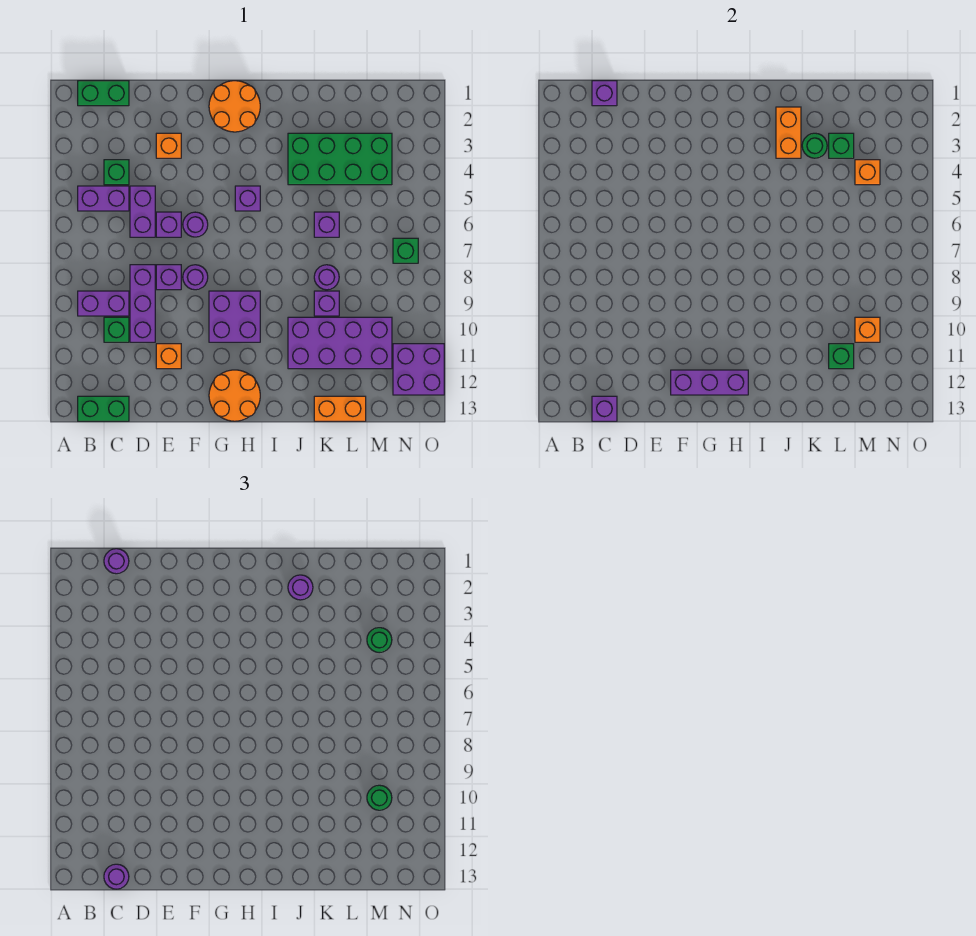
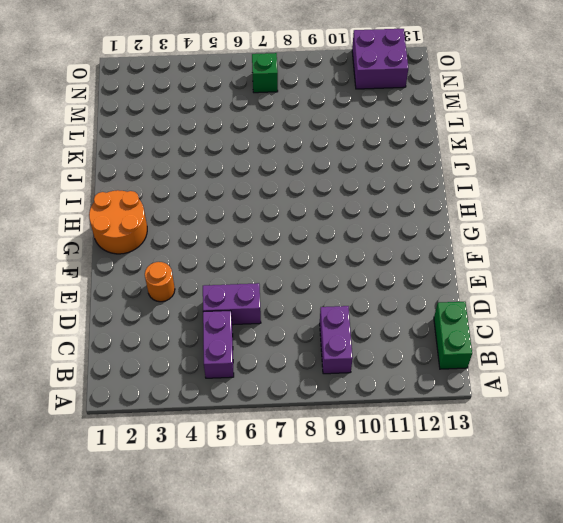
orange round brick E3 level 1 -> orange brick E3 level 1
none -> green brick B1:C1 level 1
none -> green brick C4 level 1
none -> green brick C10 level 1
none -> purple brick D8:D10 level 1

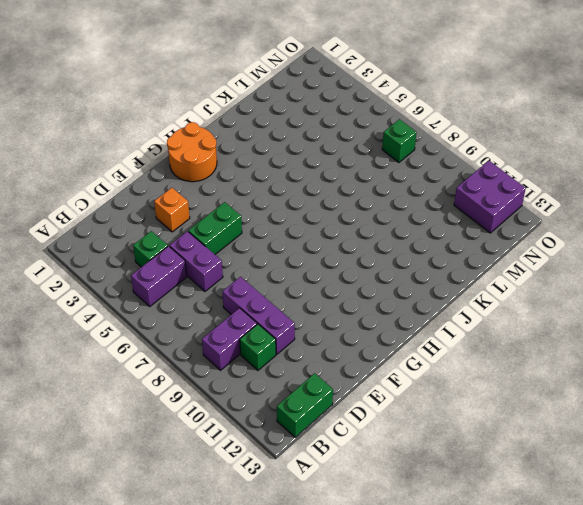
green brick E5:F5 level 1 -> green brick B1:C1 level 1
none -> purple brick E6 level 1
none -> purple brick E8 level 1
none -> orange brick E11 level 1
none -> purple round brick F6 level 1

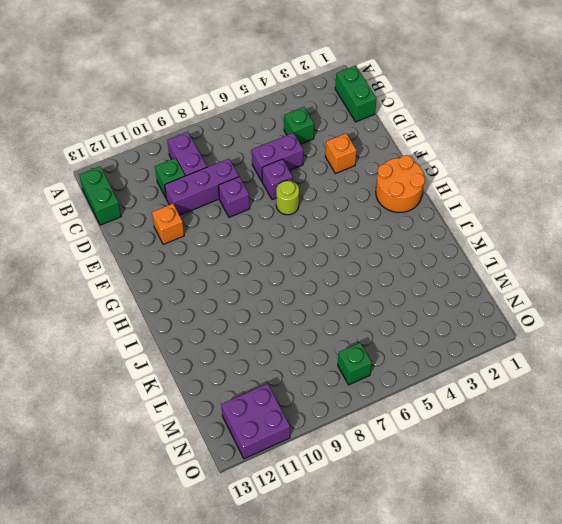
lime round brick F6 level 1 -> purple round brick F6 level 1
none -> purple brick B5:C5 level 1
none -> purple round brick F8 level 1
none -> purple brick G9:H10 level 1
none -> orange round brick G12:H13 level 1

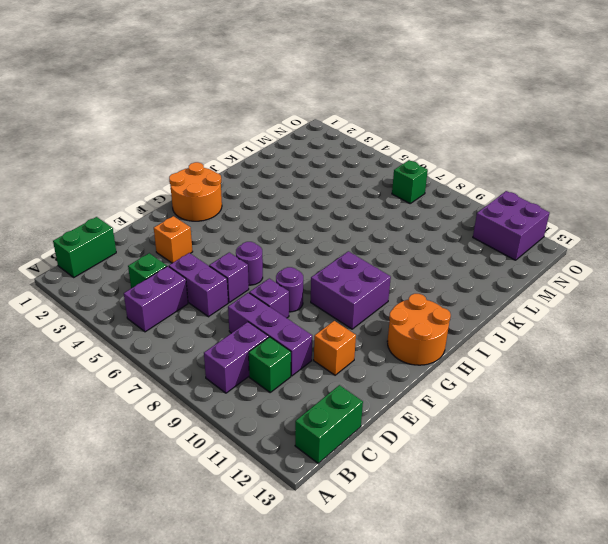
none -> purple brick H5 level 1
none -> green brick J3:M4 level 1
none -> purple brick J10:M11 level 1
none -> purple brick K6 level 1

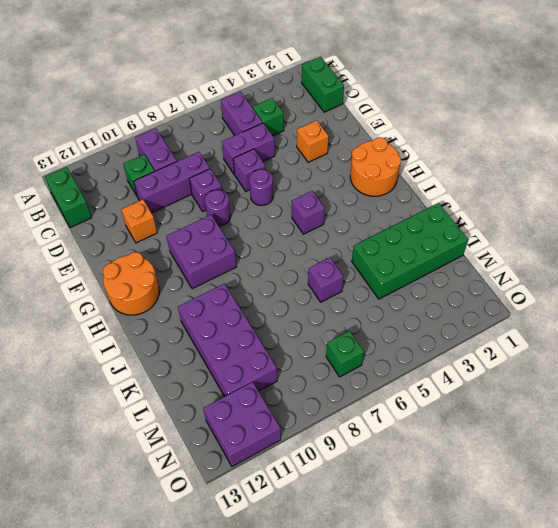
green brick K1:L4 level 1 -> green brick J3:M4 level 1
none -> purple round brick K8 level 1
none -> purple brick K9 level 1
none -> orange brick K13:L13 level 1
none -> purple brick C1 level 2

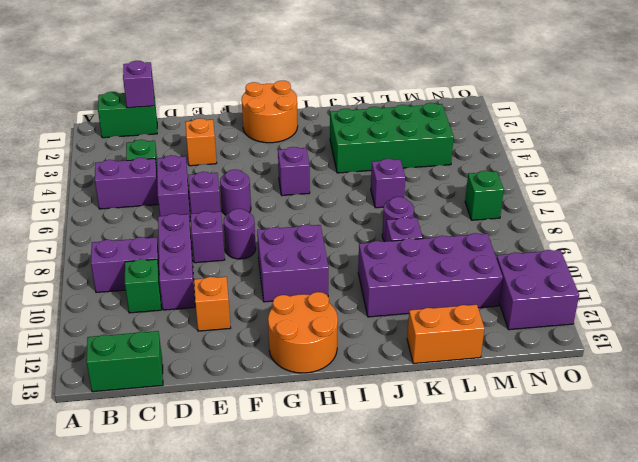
none -> purple brick C13 level 2
none -> purple brick F12:H12 level 2
none -> orange brick J2:J3 level 2
none -> green round brick K3 level 2

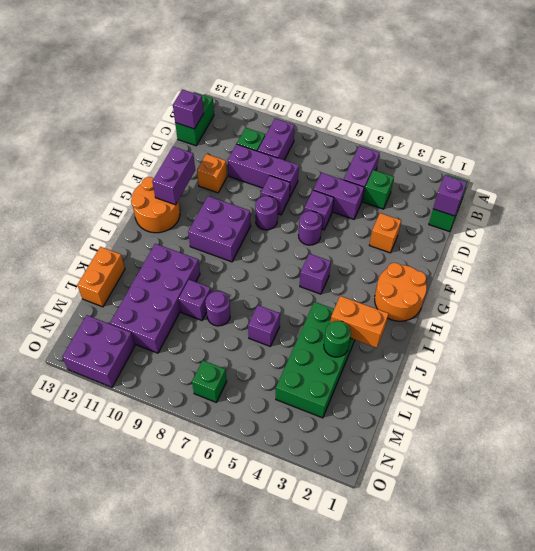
purple brick F12:G12 level 2 -> purple brick F12:H12 level 2
none -> green brick L3 level 2
none -> green brick L11 level 2
none -> orange brick M4 level 2
none -> orange brick M10 level 2

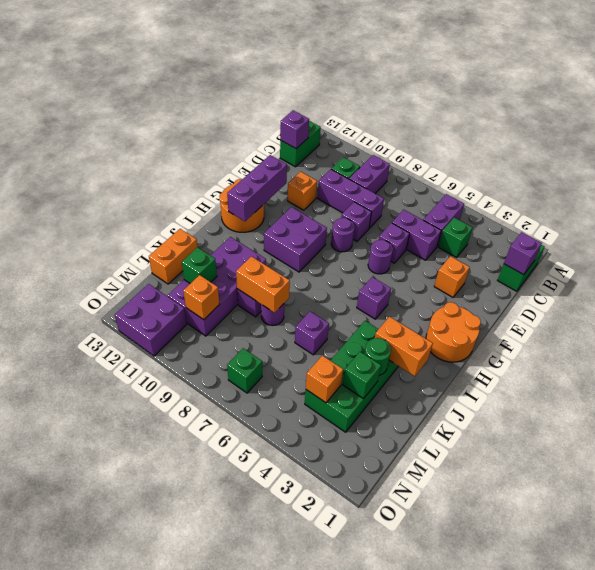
orange brick K8:K9 level 2 -> none
none -> purple round brick C1 level 3
none -> purple round brick C13 level 3
none -> purple round brick J2 level 3
none -> green round brick M4 level 3

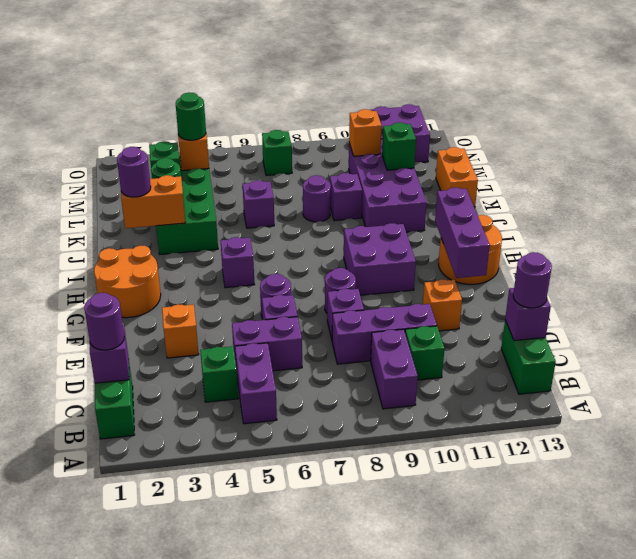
none -> green round brick M10 level 3

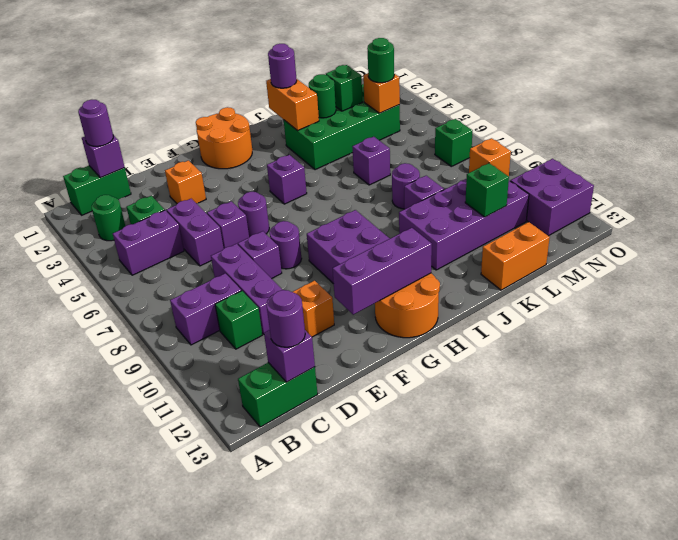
green round brick B3 level 1 -> green round brick M10 level 3

